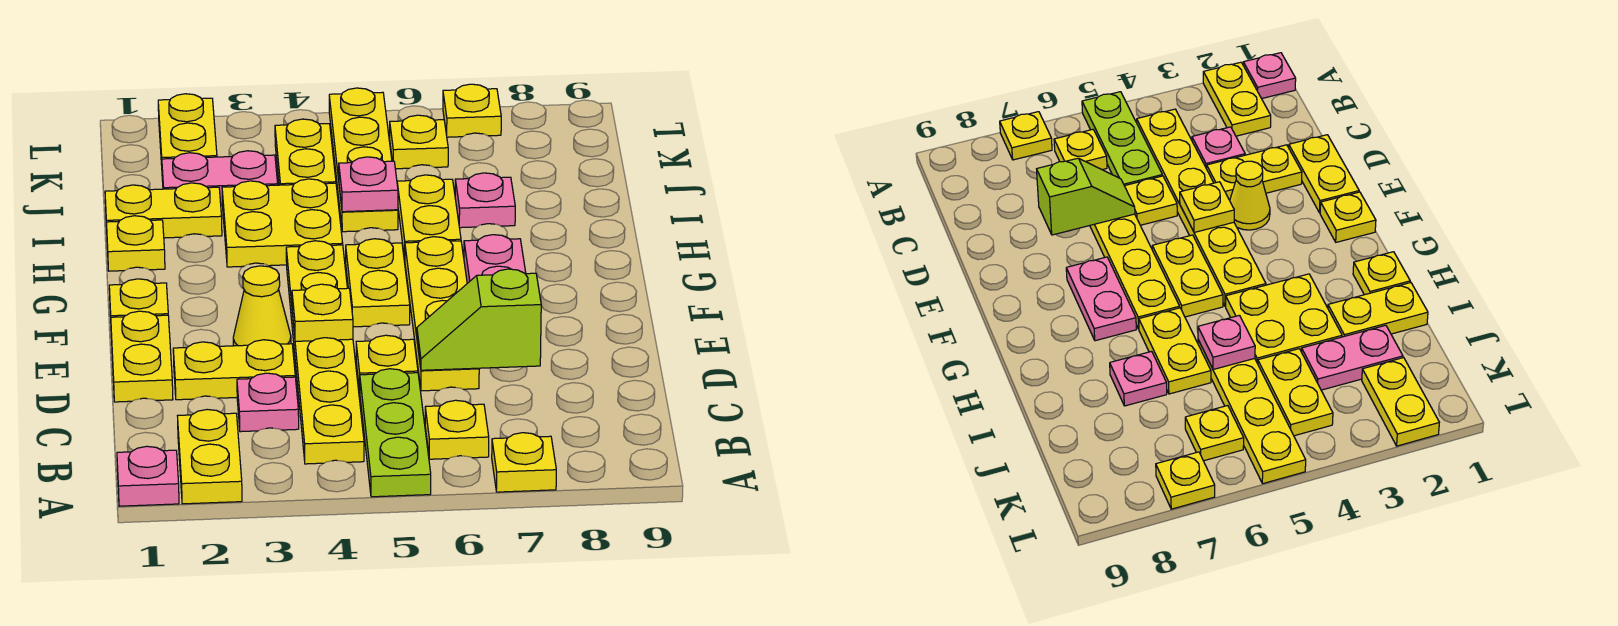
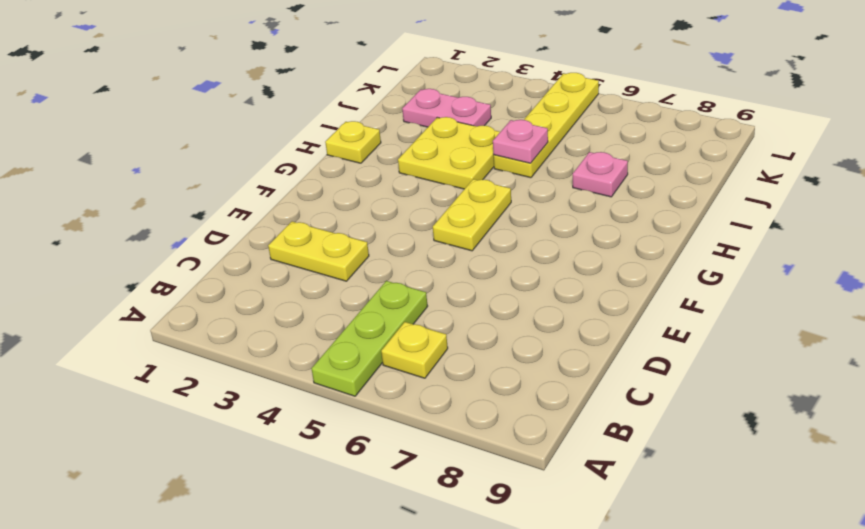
none -> pink plate A1 level 1
none -> yellow plate A2:B2 level 1
none -> yellow plate A7 level 1

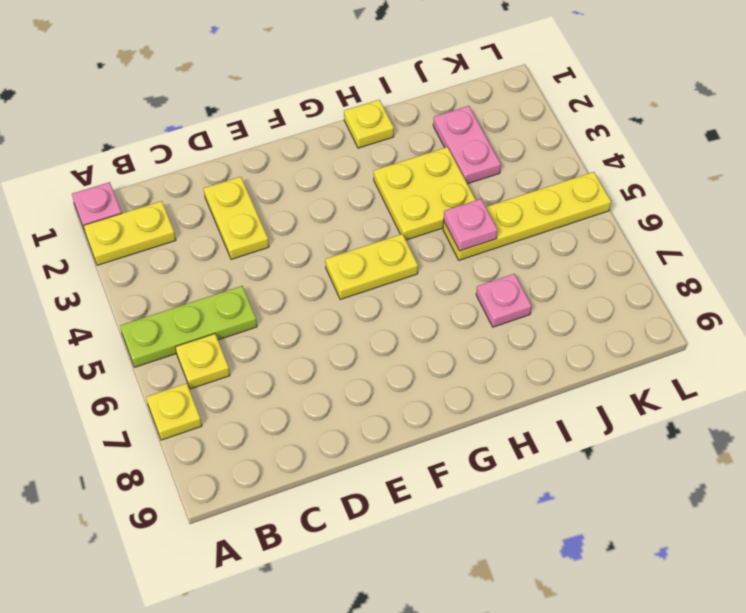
none -> yellow plate B4:G4 level 1
none -> pink plate C3 level 1
none -> yellow plate D1:E1 level 1

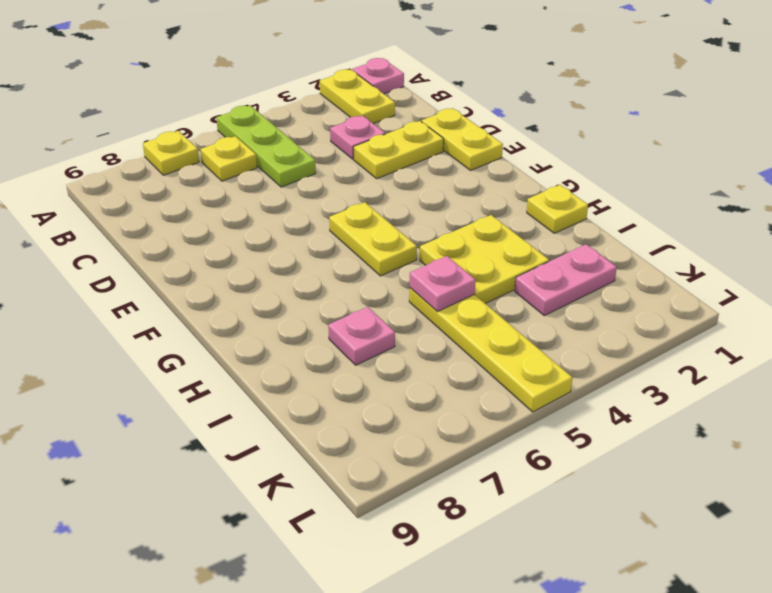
none -> yellow plate B4:G4 level 1
none -> yellow plate D5 level 1
none -> yellow plate D6:G6 level 1

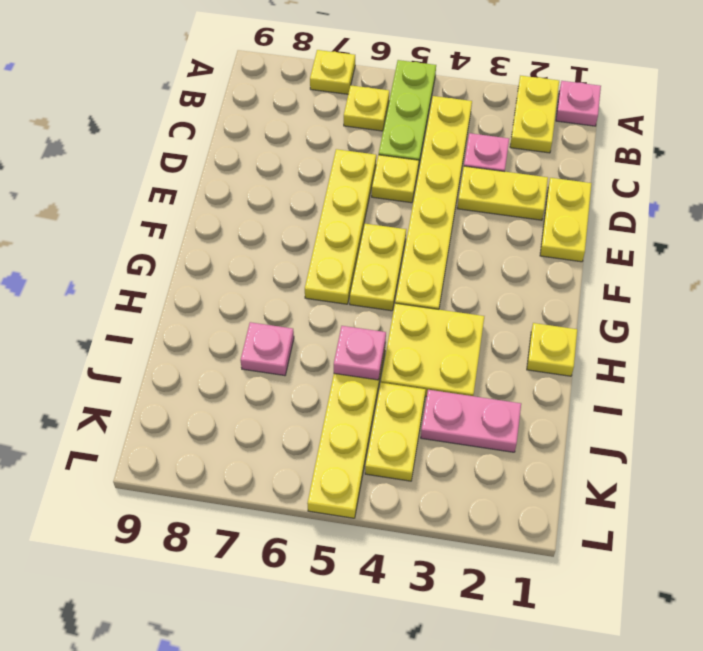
none -> yellow cone E3 level 1
none -> yellow plate F1 level 1
none -> pink plate F7:G7 level 1

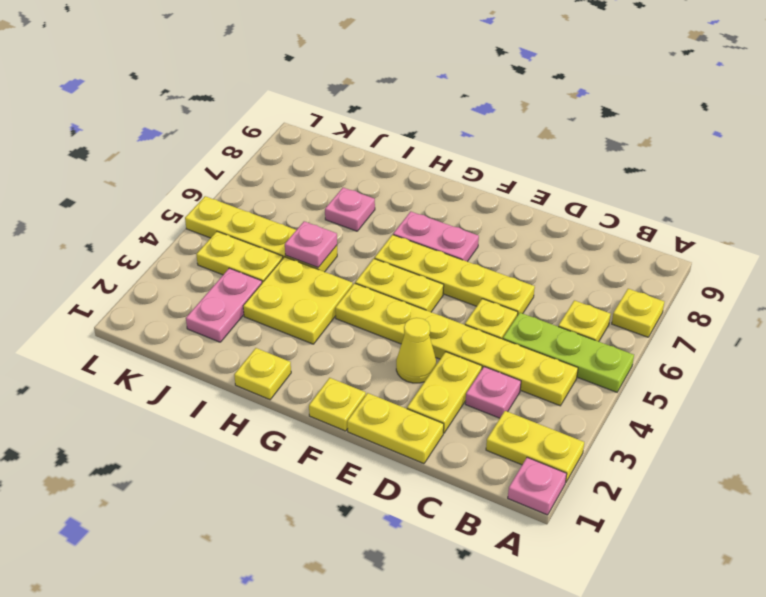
none -> yellow plate H6:I6 level 1
none -> yellow plate I1:I2 level 1
none -> yellow plate K2:L2 level 1

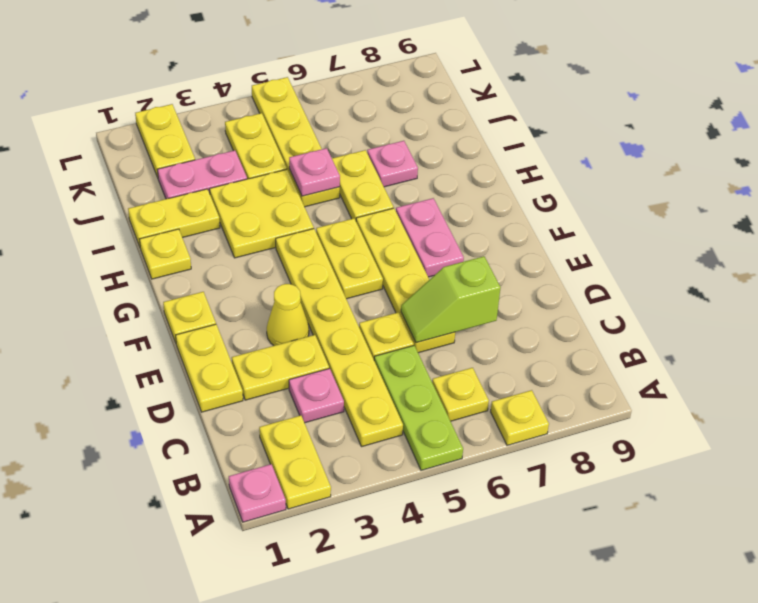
none -> yellow plate K6 level 1
none -> yellow plate L7 level 1
none -> yellow plate E4 level 2

